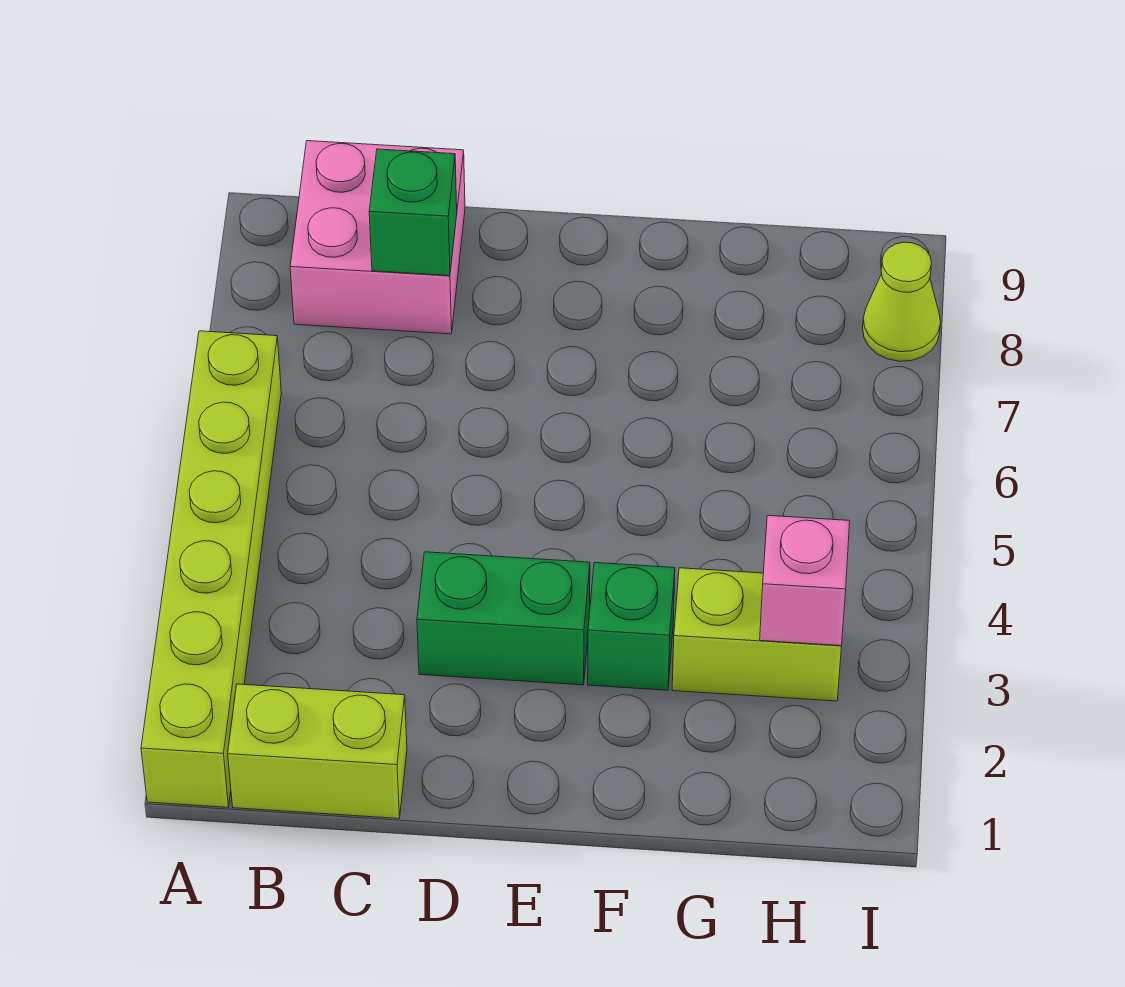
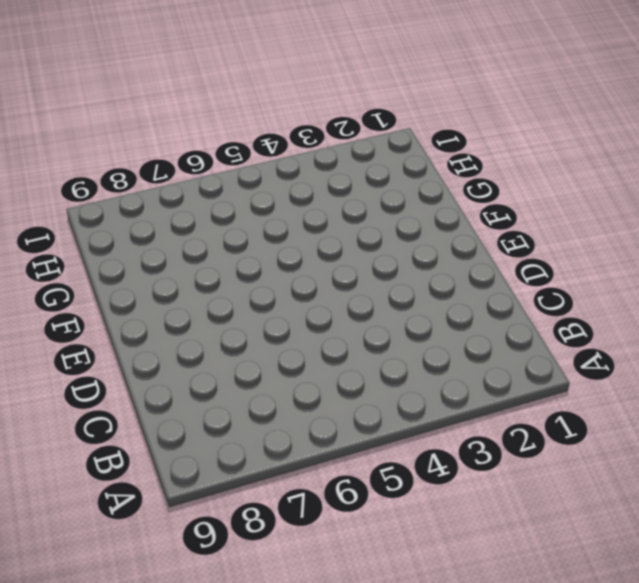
none -> lime brick A1:A6 level 1
none -> lime brick B1:C1 level 1

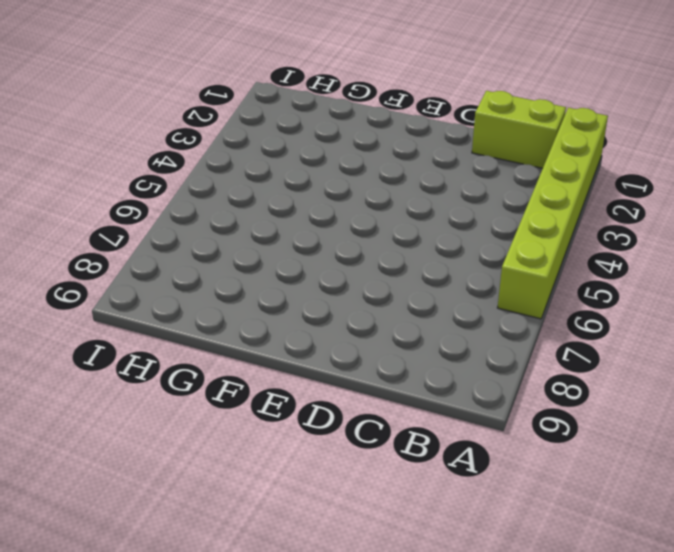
none -> pink brick B8:C9 level 1
none -> green brick D3:E3 level 1

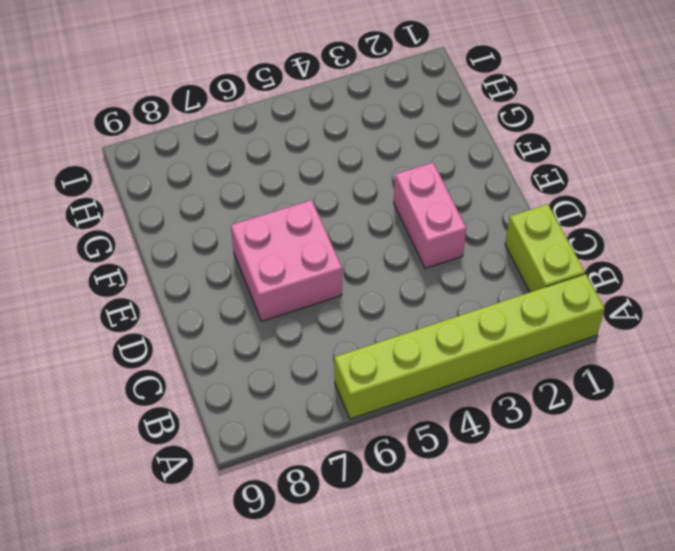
pink brick D3:E3 level 1 -> green brick D3:E3 level 1
pink brick D6:E7 level 1 -> pink brick B8:C9 level 1
none -> green brick F3 level 1
none -> lime brick G3:H3 level 1

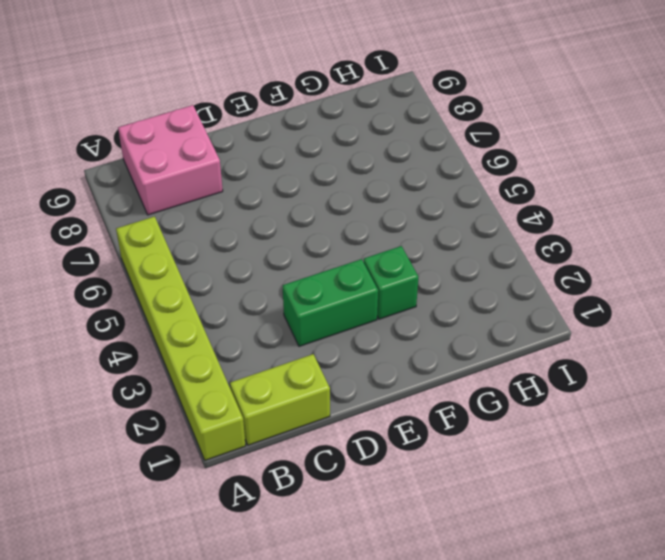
none -> lime brick G3:H3 level 1
none -> lime cone I8 level 1

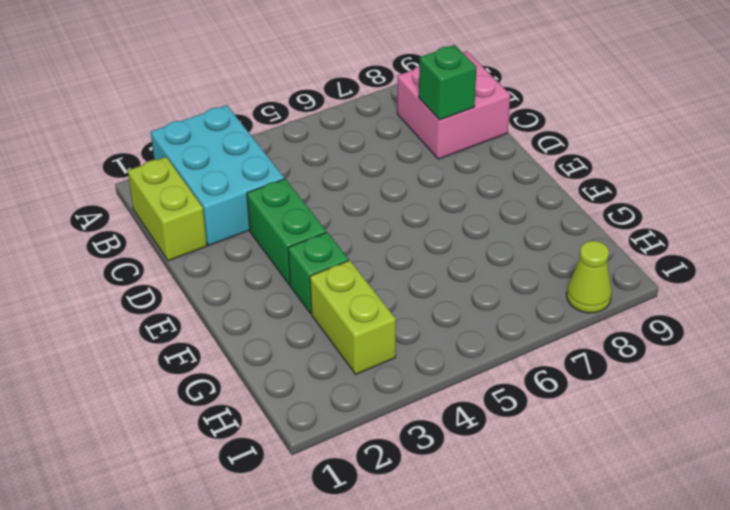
cyan brick A2:C3 level 1 -> lime brick A1:A6 level 1
none -> pink brick H3 level 2

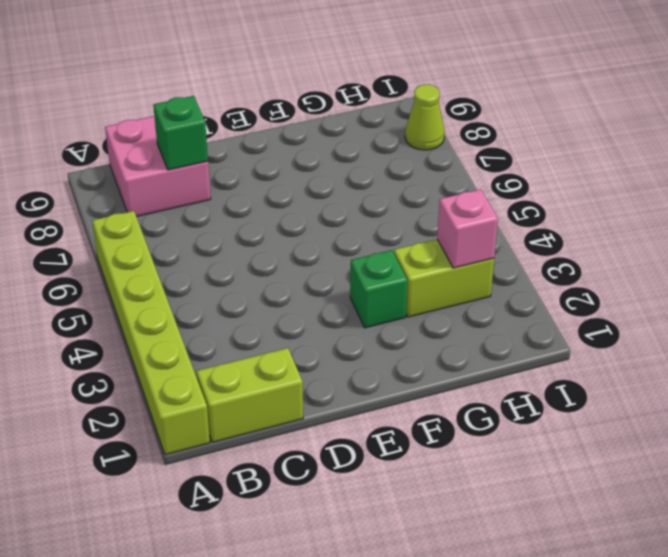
none -> green brick D3:E3 level 1

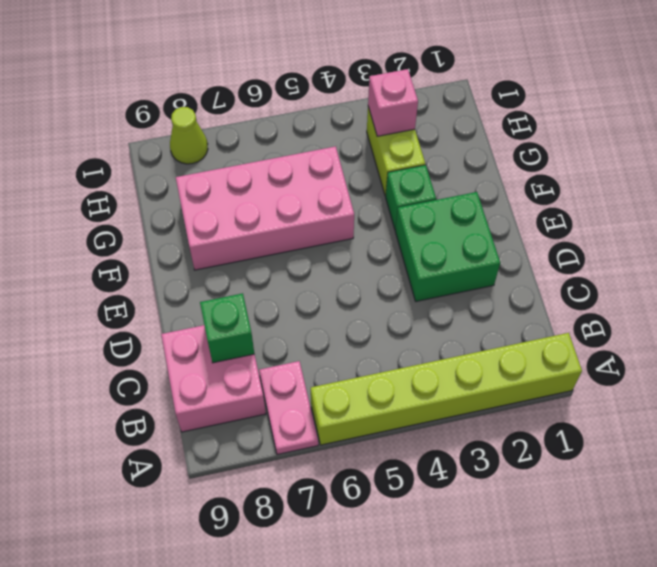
pink plate A7:B7 level 1 -> none
green brick D2:E3 level 1 -> green brick D3:E3 level 1
pink brick F5:G8 level 1 -> none
none -> lime brick B1:C1 level 1

